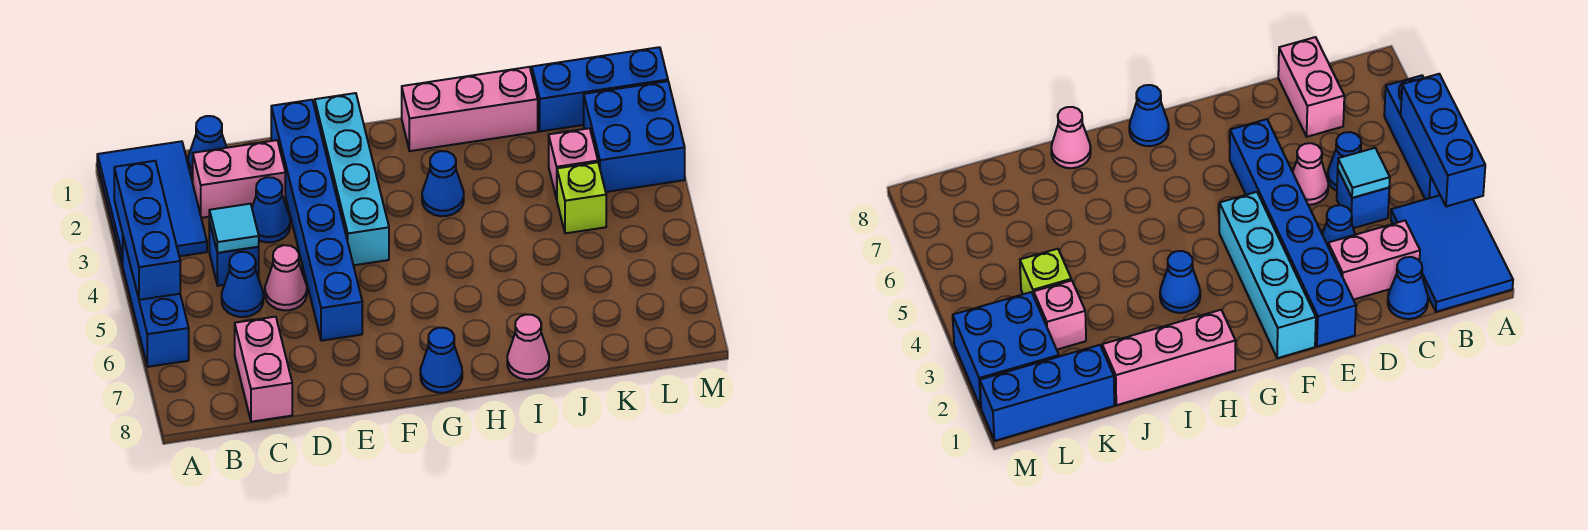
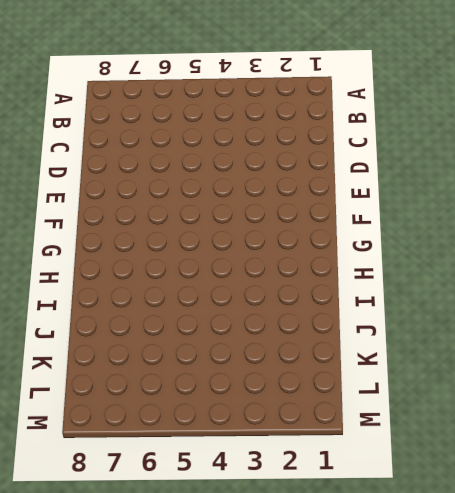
none -> blue tile A1:B3 level 1
none -> blue brick A4:A6 level 1
none -> blue cone C1 level 1

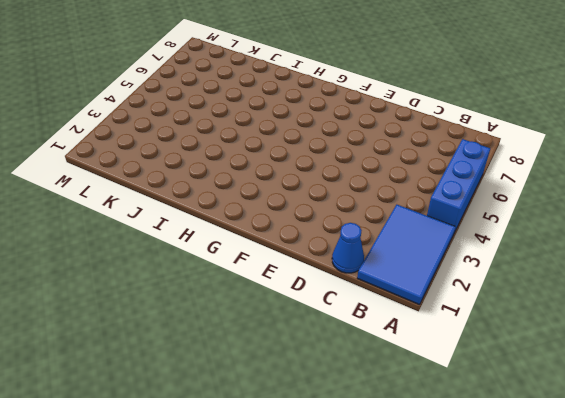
none -> pink brick C2:D2 level 1
none -> blue brick C4 level 1
none -> blue cone C5 level 1

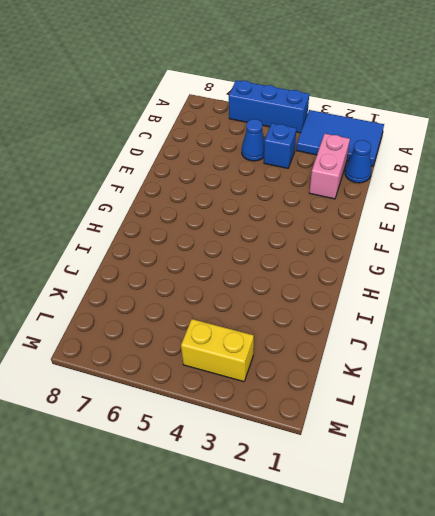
yellow brick L3:L4 level 1 -> blue brick L2:M3 level 1
none -> pink brick C7:C8 level 1
none -> blue cone D3 level 1
none -> pink cone D5 level 1

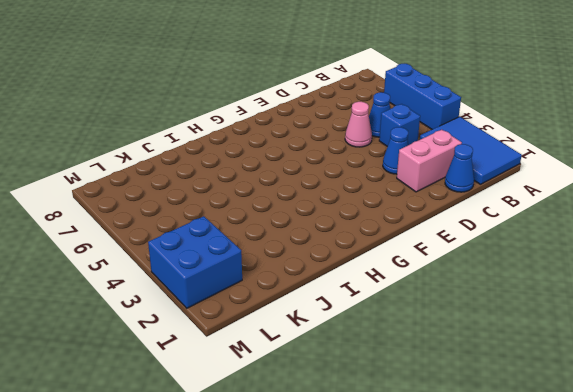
none -> pink brick C7:C8 level 1
none -> blue brick E1:E6 level 1
none -> cyan brick F1:F4 level 1

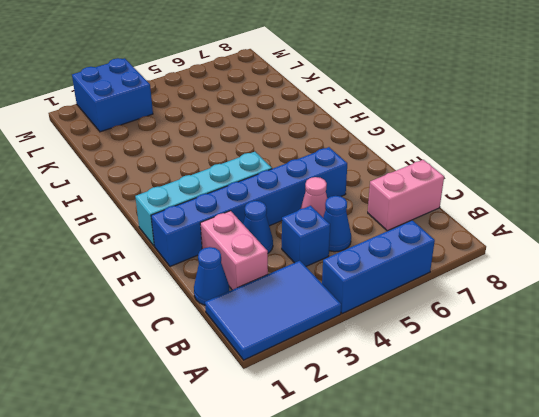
none -> blue cone G8 level 1
none -> pink brick H1:J1 level 1
none -> blue cone H3 level 1

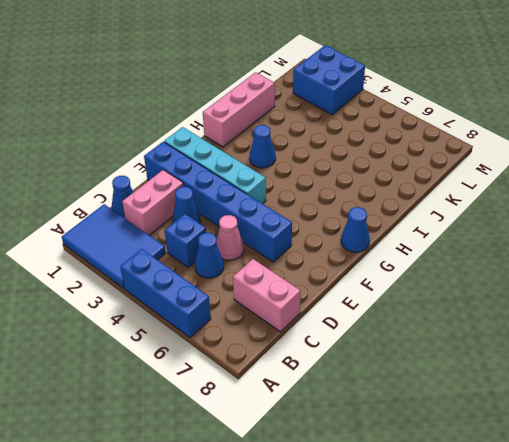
none -> pink cone I8 level 1
none -> blue brick K1:M1 level 1
none -> pink brick K3 level 1

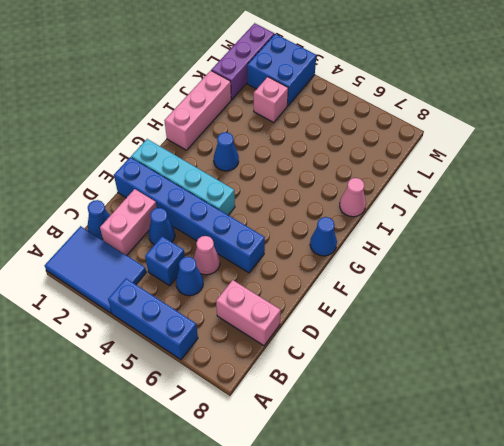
purple brick K1:M1 level 1 -> blue brick K1:M1 level 1
none -> lime brick K4 level 1
none -> blue brick A3:A5 level 2
none -> cyan tile C4 level 2

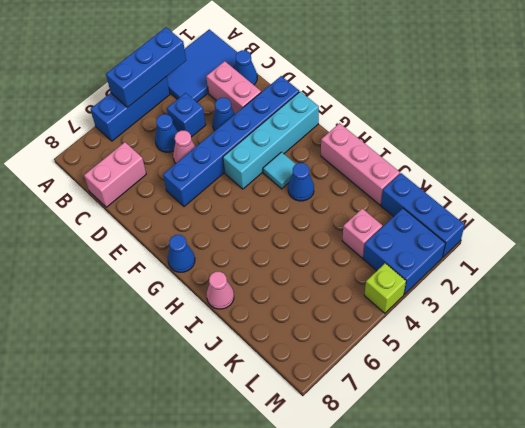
cyan tile G3 level 1 -> cyan tile C4 level 2
lime brick M4 level 1 -> lime brick K4 level 1

